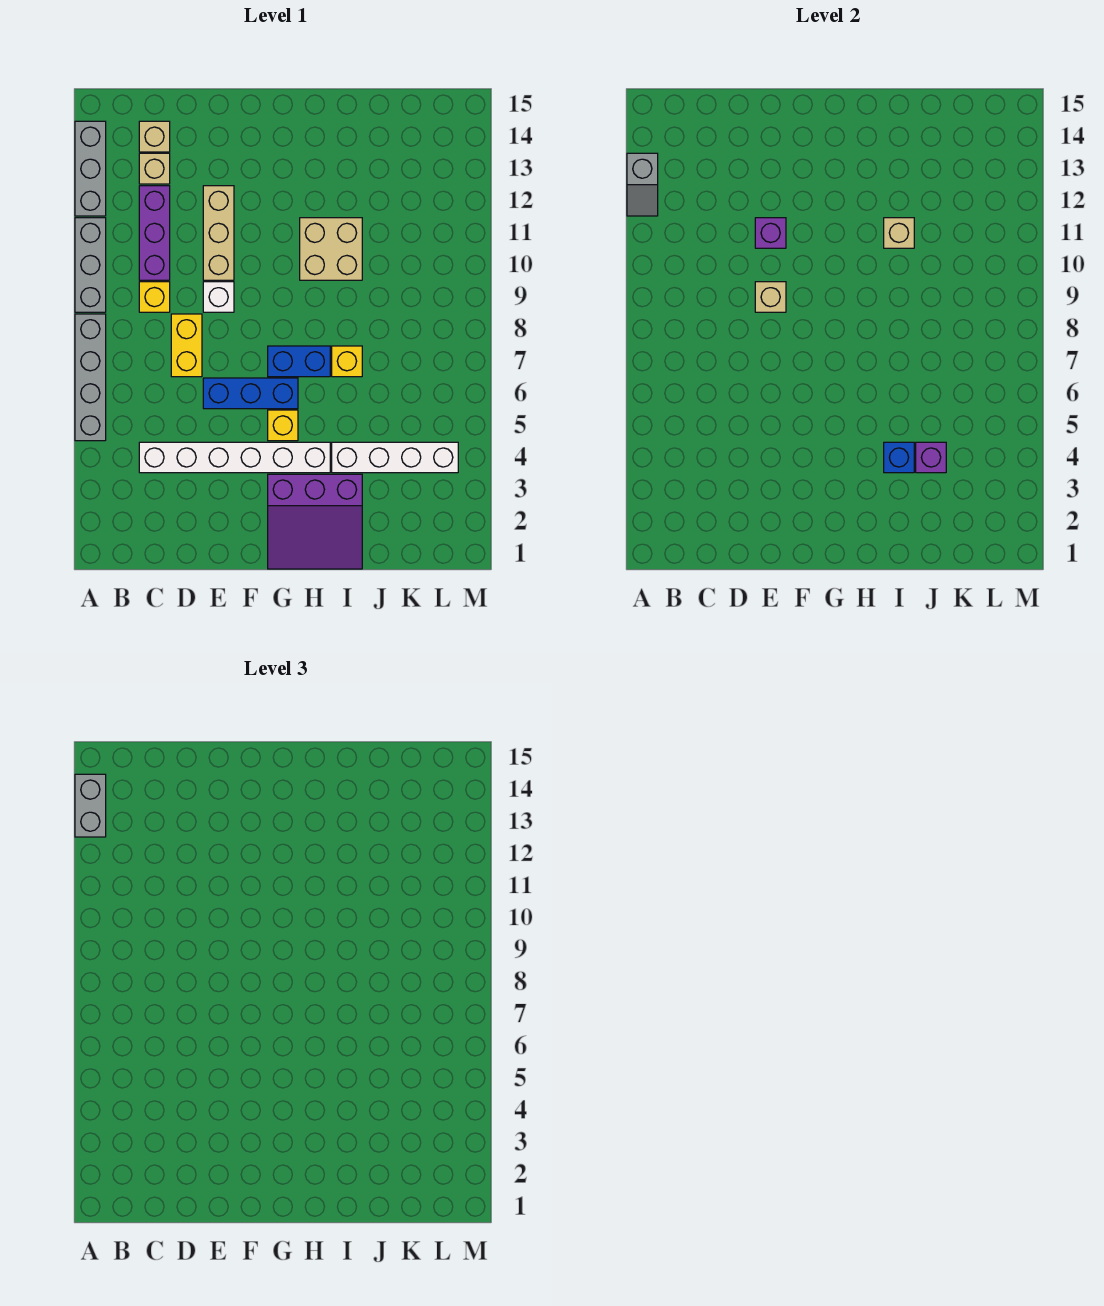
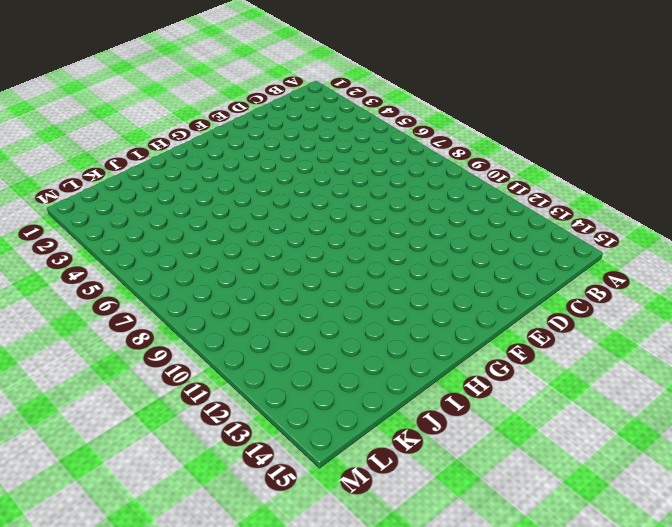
none -> grey brick A5:A8 level 1
none -> grey brick A9:A11 level 1
none -> grey brick A12:A14 level 1

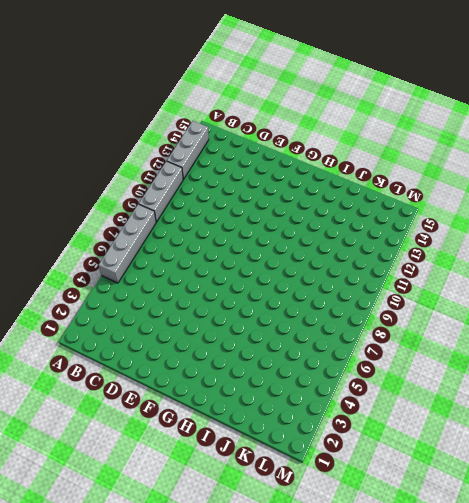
none -> white brick C4:H4 level 1
none -> yellow brick C9 level 1
none -> purple brick C10:C12 level 1

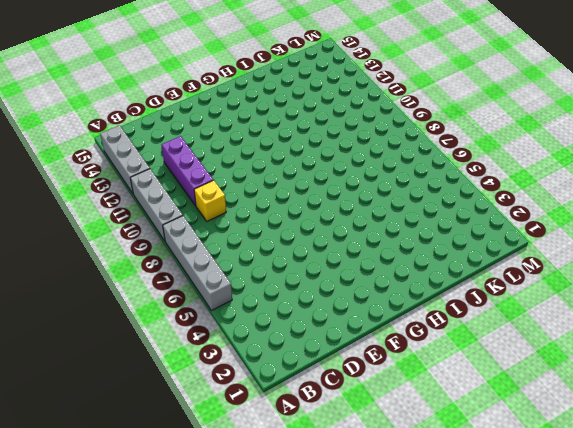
none -> white brick C4:H4 level 1
none -> tan brick C13 level 1
none -> tan brick C14 level 1

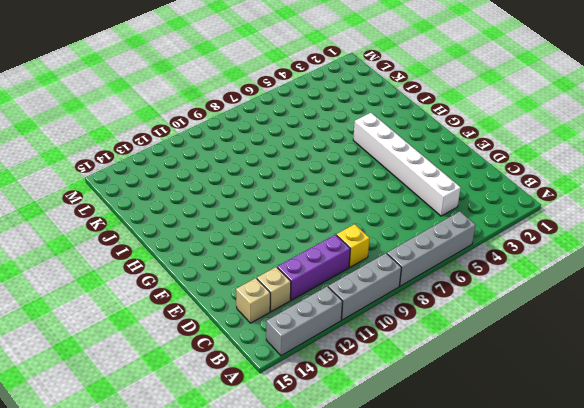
none -> yellow brick D7:D8 level 1
none -> blue brick E6:G6 level 1
none -> white brick E9 level 1

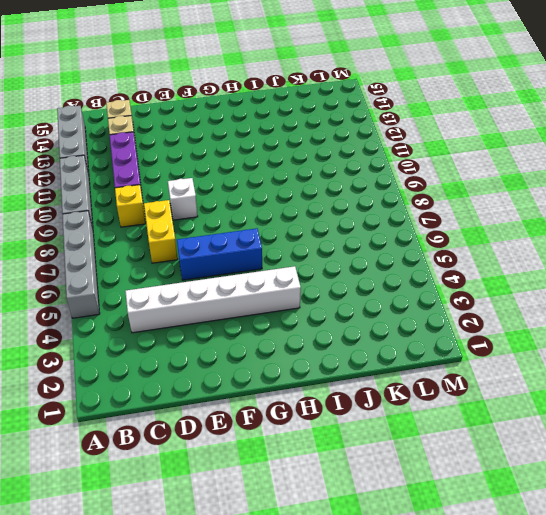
none -> tan brick E10:E12 level 1
none -> purple slope G1:I3 level 1 top 3
none -> yellow brick G5 level 1

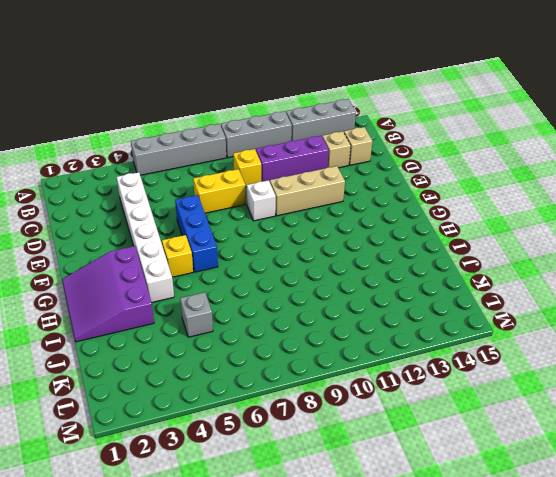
grey brick J5 level 1 -> none
none -> blue brick G7:H7 level 1
none -> tan brick H10:I11 level 1
none -> white brick I4:L4 level 1

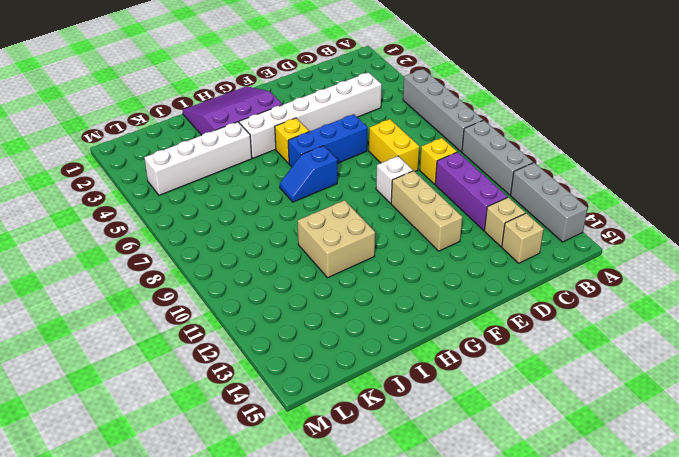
blue slope G7:H7 level 1 top G -> blue brick G7:H7 level 1
none -> yellow brick I7 level 1
none -> grey slope A12:A13 level 2 top 13
none -> tan brick E9 level 2

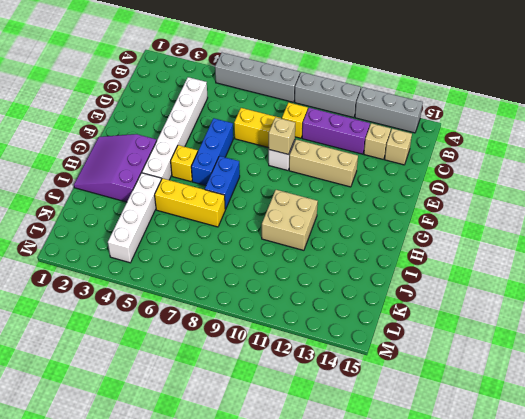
yellow brick I5:I7 level 1 -> yellow brick I7 level 1
none -> grey slope A12:A13 level 2 top 13
none -> purple brick E11 level 2
none -> blue brick I4 level 2

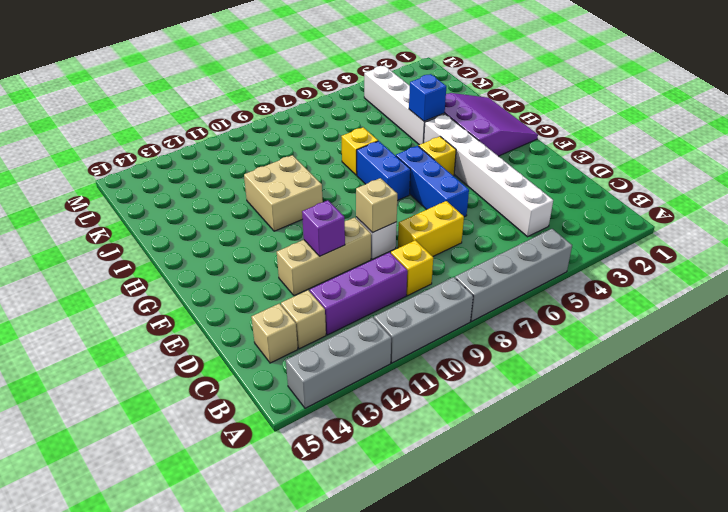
none -> grey slope A12:A13 level 2 top 13
none -> tan brick I11 level 2
none -> purple brick J4 level 2

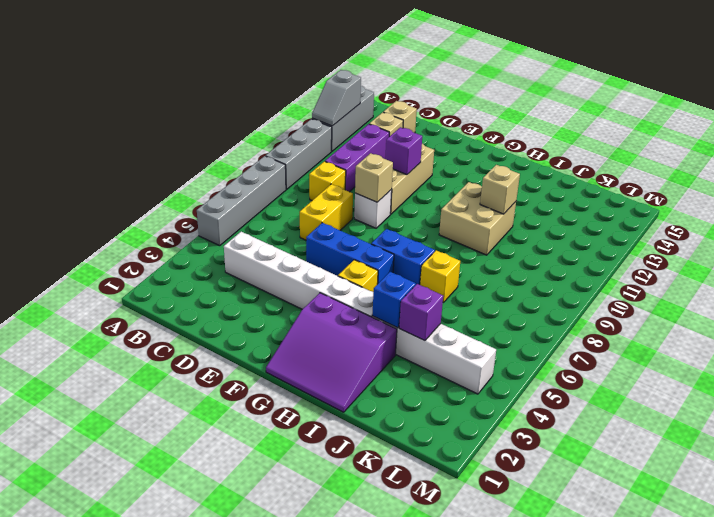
none -> grey brick A13:A14 level 3

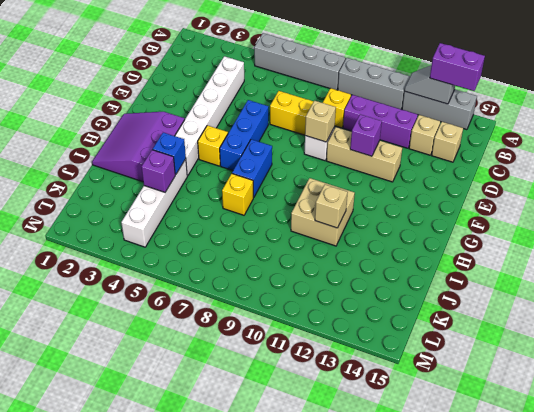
purple brick A13:A14 level 3 -> grey brick A13:A14 level 3

